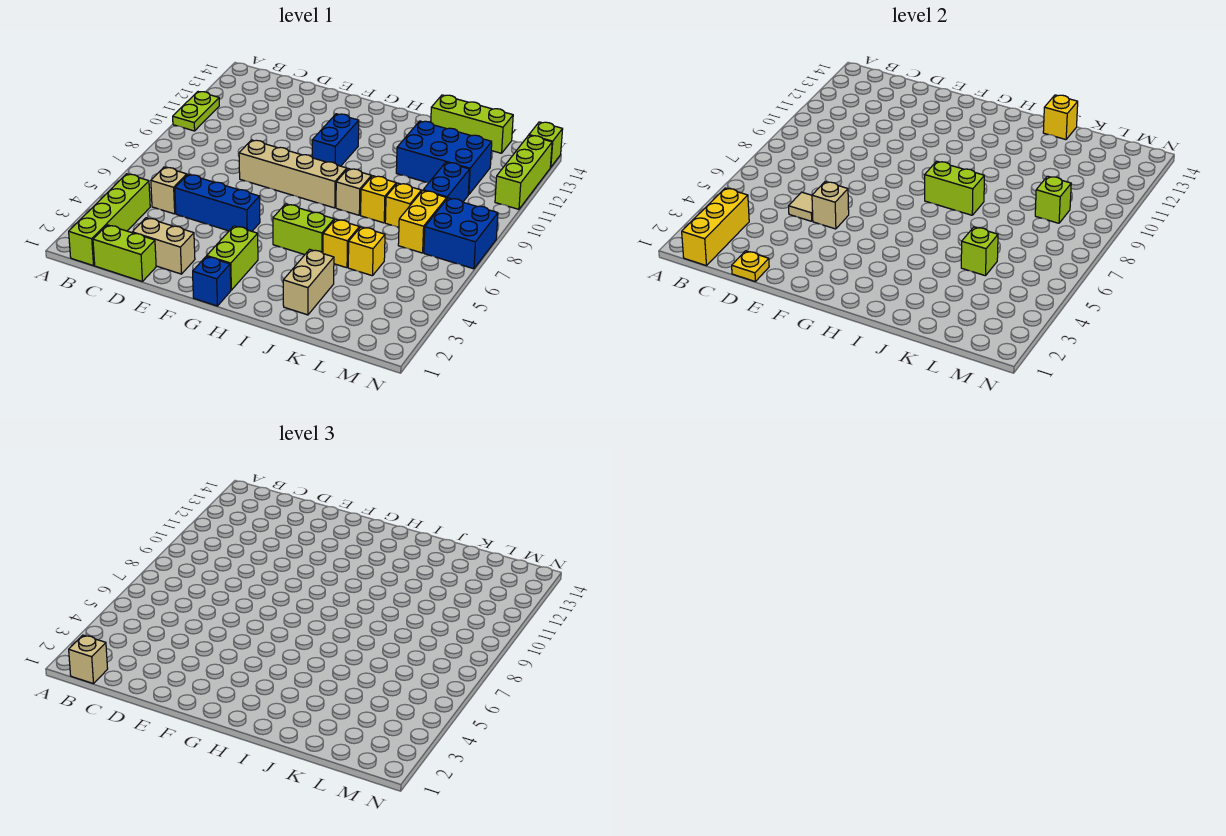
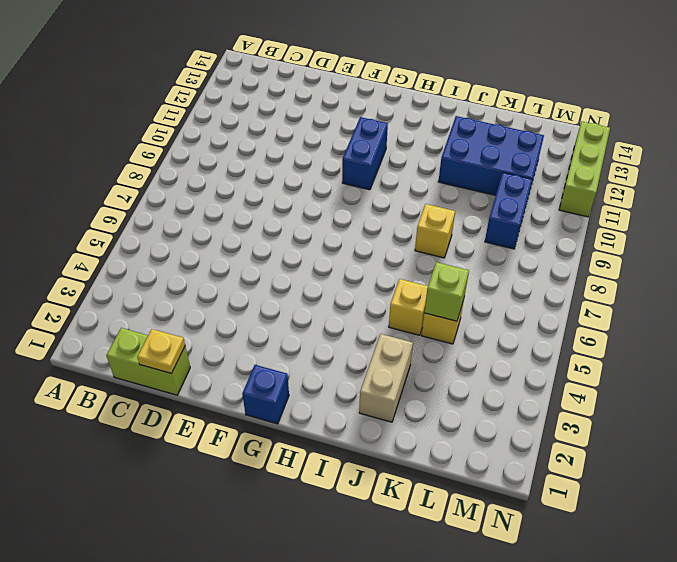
none -> lime plate A10:A11 level 1
none -> lime brick B1:B4 level 1
none -> tan brick C5 level 1
none -> tan brick D2:E2 level 1

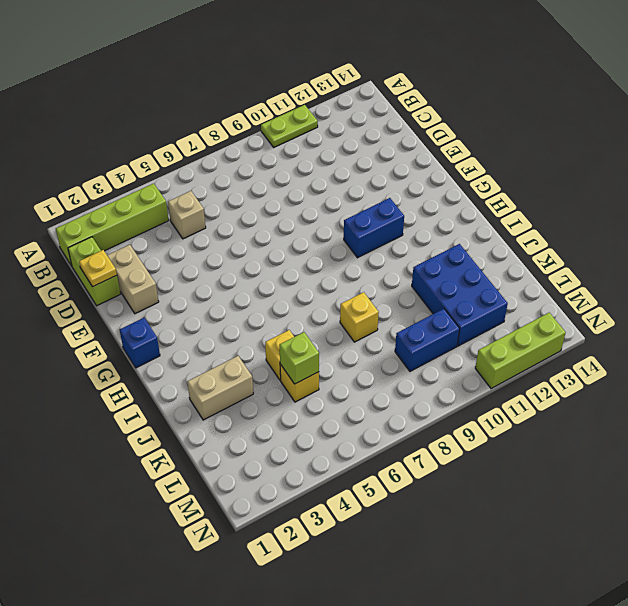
none -> blue brick D5:F5 level 1
none -> tan brick E8:H8 level 1
none -> lime brick G2:G3 level 1
none -> lime brick H5:I5 level 1

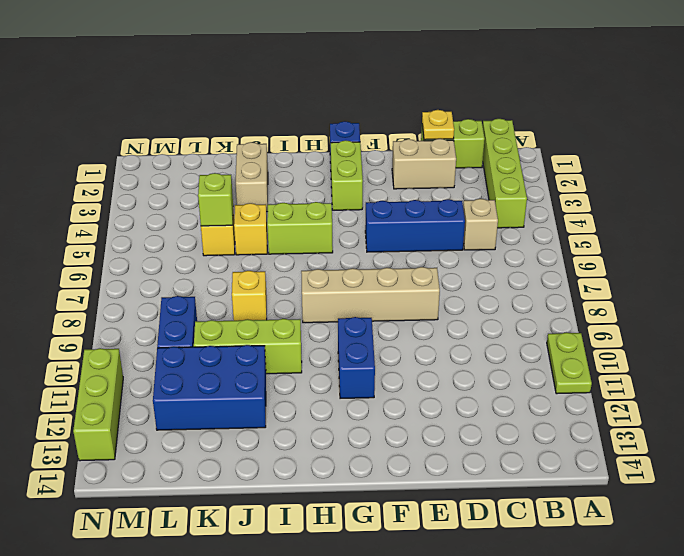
lime brick I10:K10 level 1 -> lime brick J14:L14 level 1
none -> tan brick I8 level 1
none -> yellow brick K8 level 1
none -> yellow brick L7:L8 level 1
none -> blue brick M7:N8 level 1

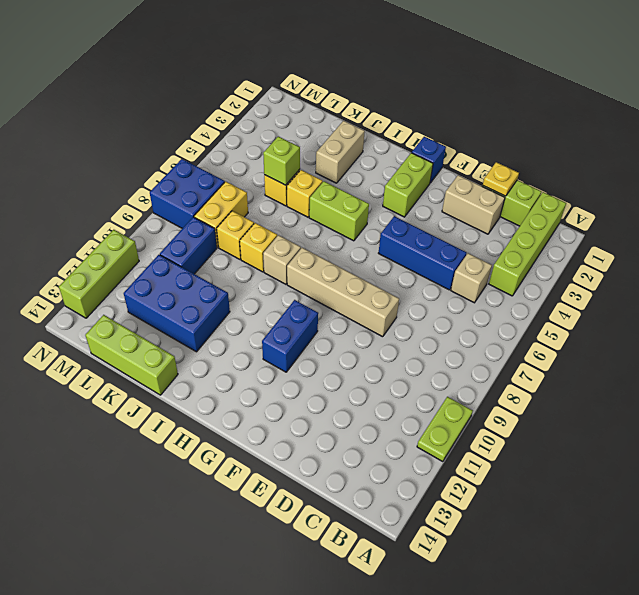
none -> lime brick N14 level 1
none -> yellow brick B1:B3 level 2
none -> tan tile D5 level 2
none -> tan brick E5 level 2

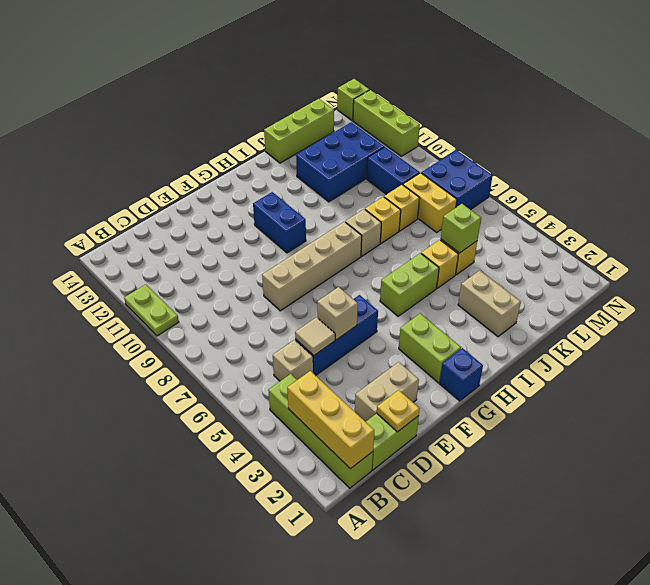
none -> lime brick H8:I8 level 2
none -> yellow brick J14 level 2
none -> lime brick L9 level 2
none -> tan brick B1 level 3

